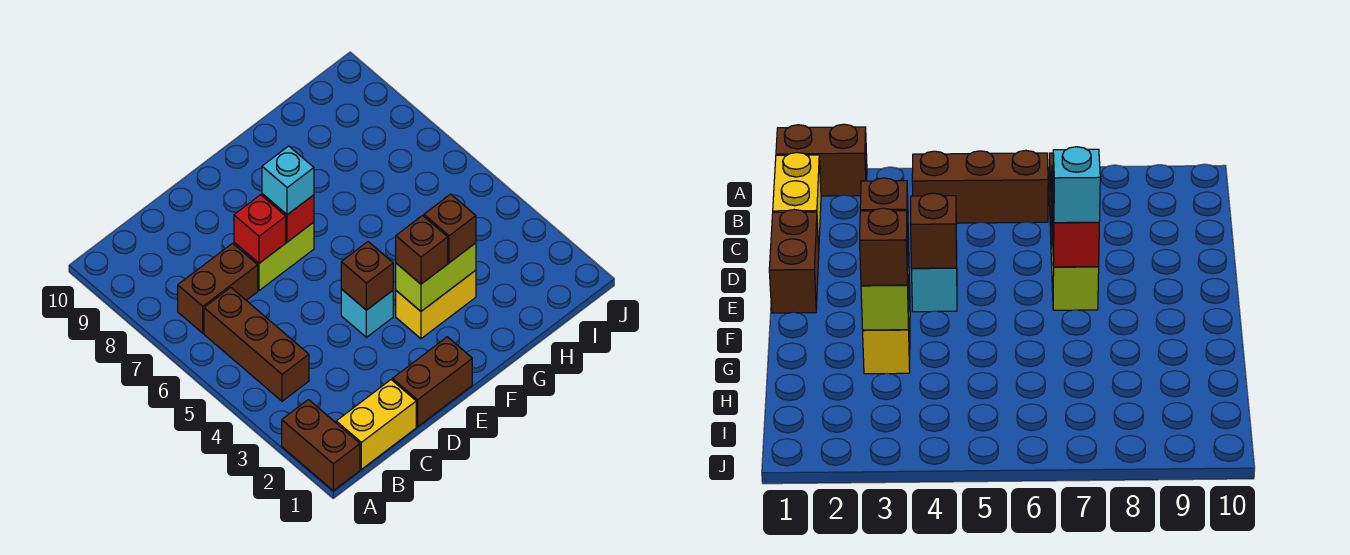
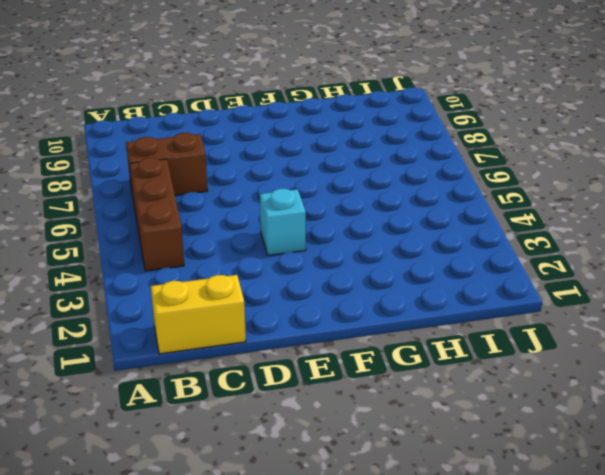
none -> brown brick A1:A2 level 1
none -> brown brick D1:E1 level 1
none -> lime brick D7:E7 level 1

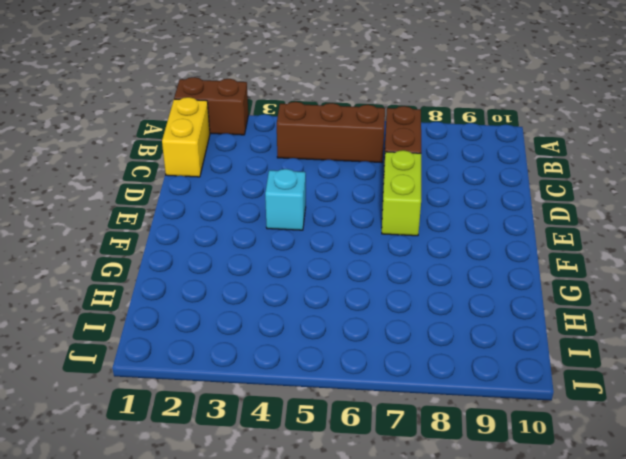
none -> brown brick D1:E1 level 1
none -> yellow brick F3:G3 level 1
none -> red brick D7 level 2

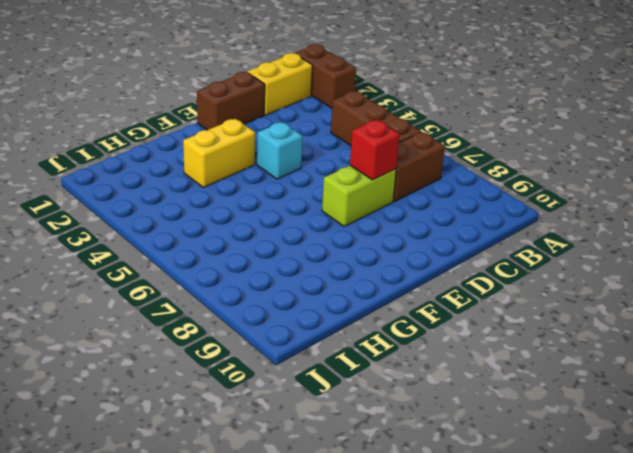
none -> brown brick E4 level 2
none -> red brick E7 level 2
none -> lime brick F3:G3 level 2

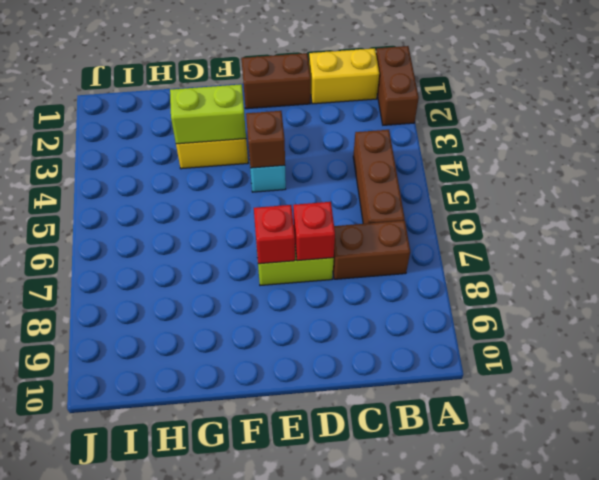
none -> cyan brick E7 level 3
none -> brown brick F3 level 3
none -> brown brick G3 level 3

